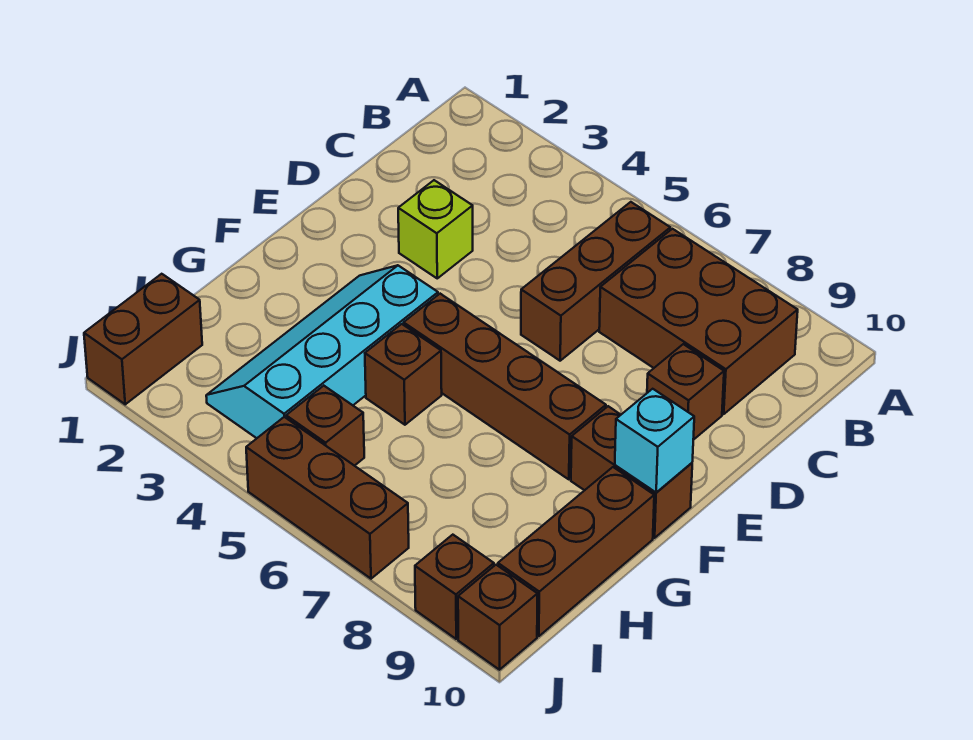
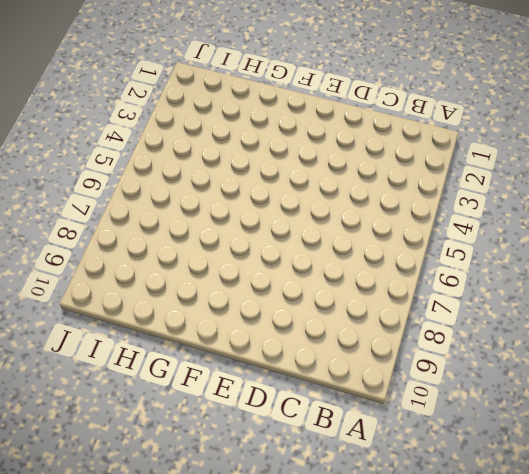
none -> brown brick B6:D6 level 1
none -> brown brick B7:C9 level 1
none -> lime brick D3 level 1

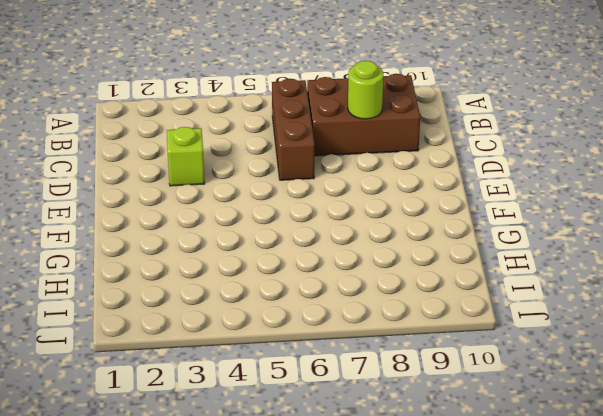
lime round brick C8 level 2 -> none
none -> brown brick D9 level 1
none -> cyan slope F3:I4 level 1 top 4
none -> brown brick F5:F8 level 1

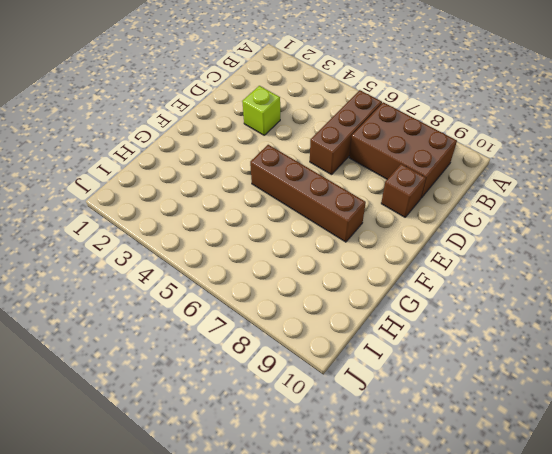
none -> cyan slope F3:I4 level 1 top 4
none -> brown brick F9:F10 level 1
none -> brown brick G5 level 1

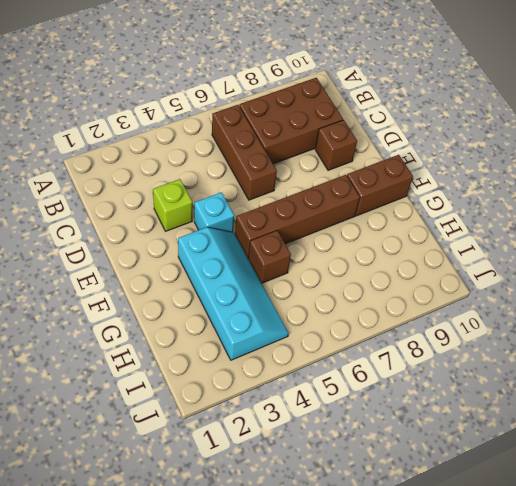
cyan brick E4 level 1 -> cyan brick F10 level 2
cyan slope F3:I4 level 1 top 3 -> cyan slope F3:I4 level 1 top 4
none -> brown brick G10:I10 level 1
none -> brown brick I1:J1 level 1
none -> brown brick I5 level 1

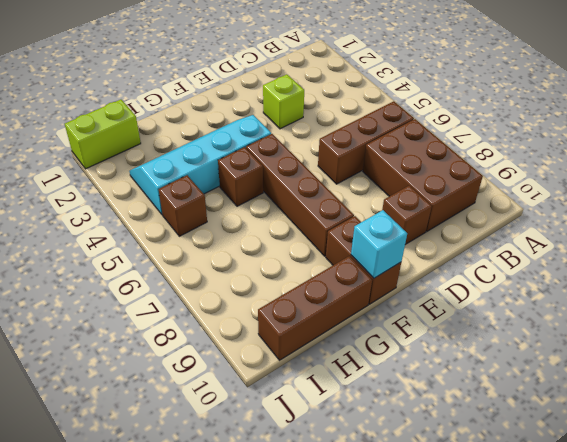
lime brick I1:J1 level 1 -> brown brick I1:J1 level 1
none -> brown brick J5:J7 level 1
none -> brown brick J9 level 1
none -> brown brick J10 level 1

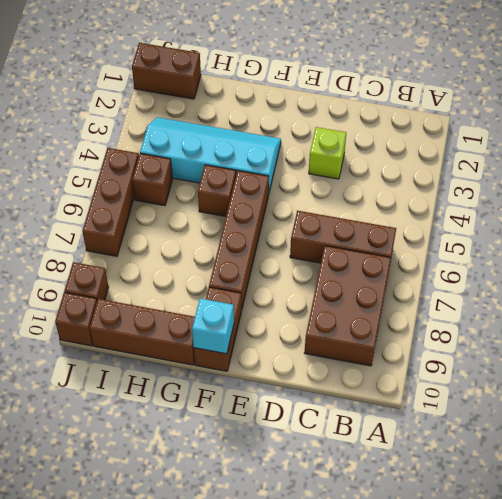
none -> brown brick D9 level 1

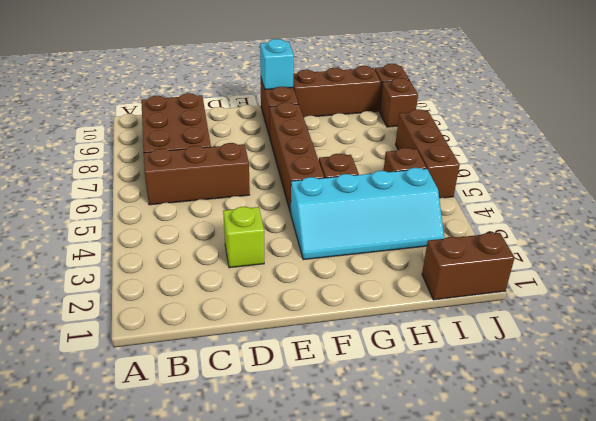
none -> brown brick D9 level 1

